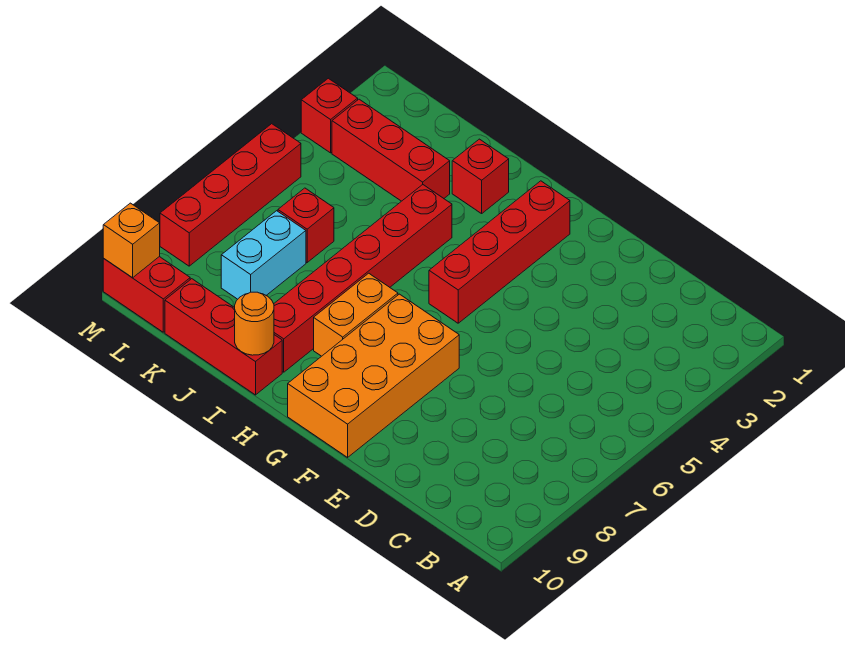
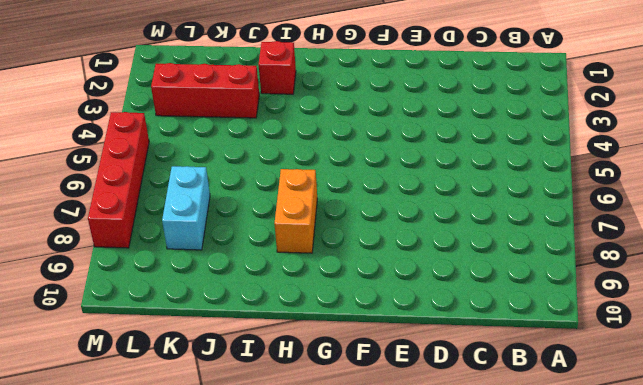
none -> orange brick F7:G10 level 1
none -> red brick G2:G5 level 1
none -> red brick I4:I9 level 1

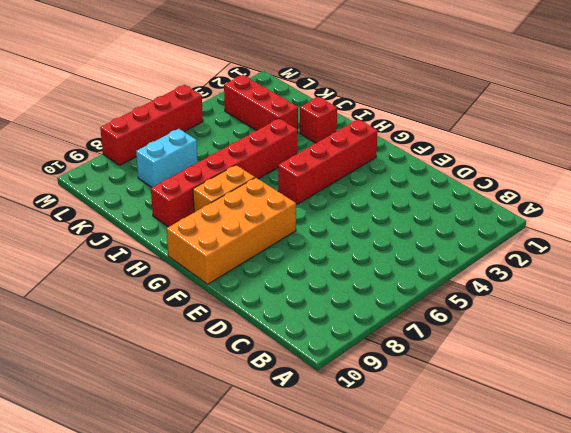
none -> red brick I10:K10 level 1
none -> red brick K6 level 1
none -> red brick L10:M10 level 1

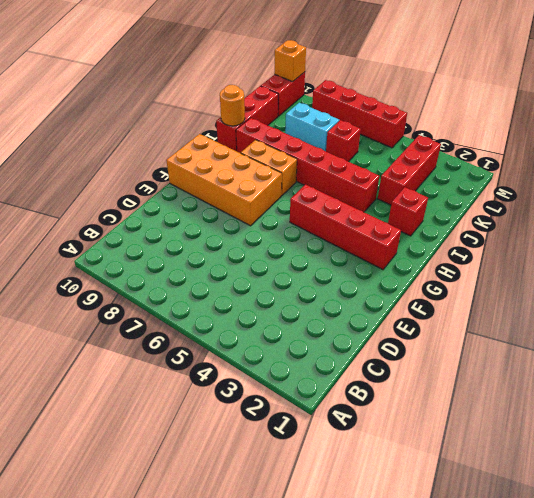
none -> red brick M3 level 1

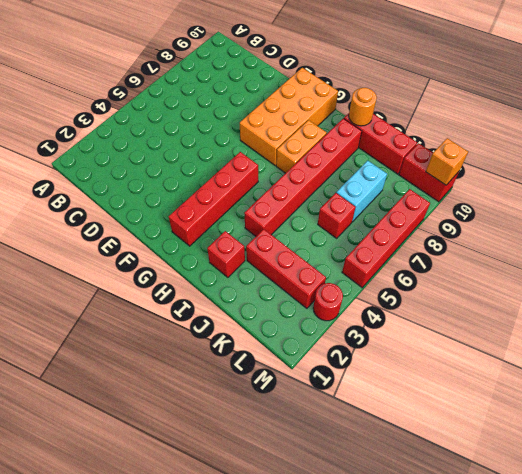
red round brick M3 level 1 -> red brick M3 level 1

